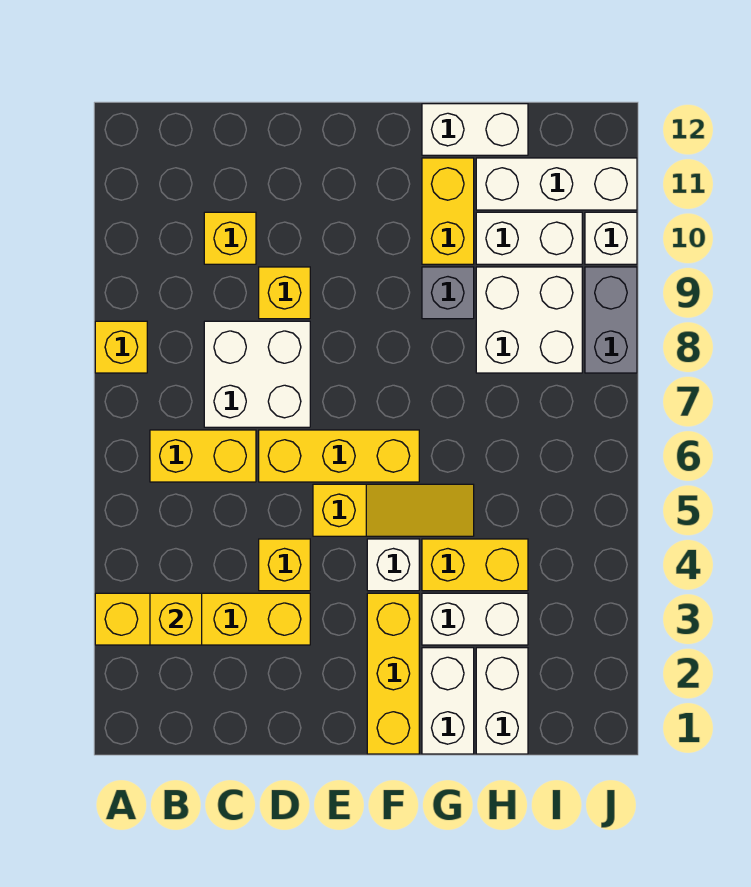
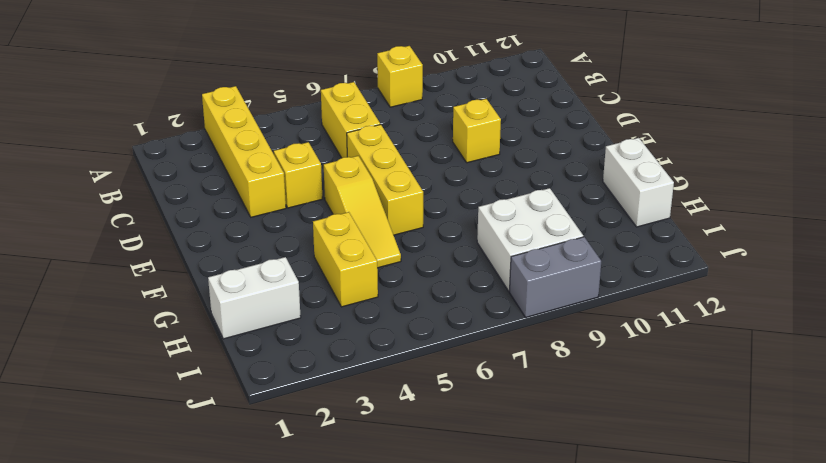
none -> white brick C7:D8 level 1
none -> yellow brick C10 level 1
none -> yellow brick F1:F3 level 1

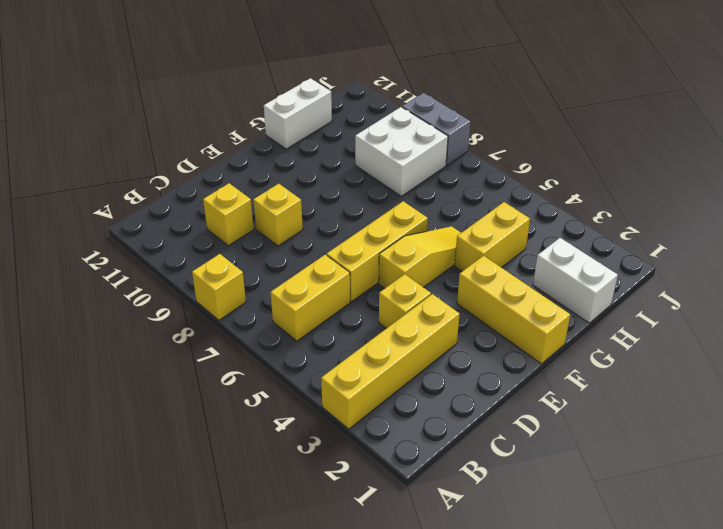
none -> white brick C7:D8 level 1
none -> white brick F4 level 1
none -> white brick G1:G2 level 1

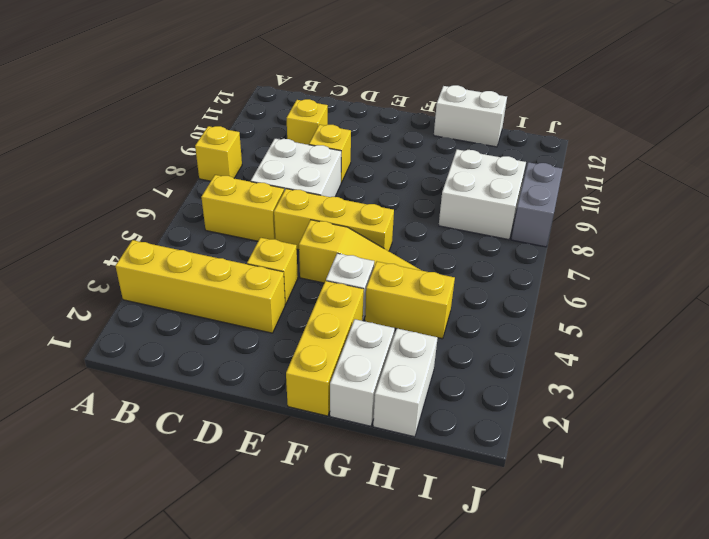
none -> white brick G3:H3 level 1
none -> grey brick G9 level 1
none -> yellow brick G10:G11 level 1

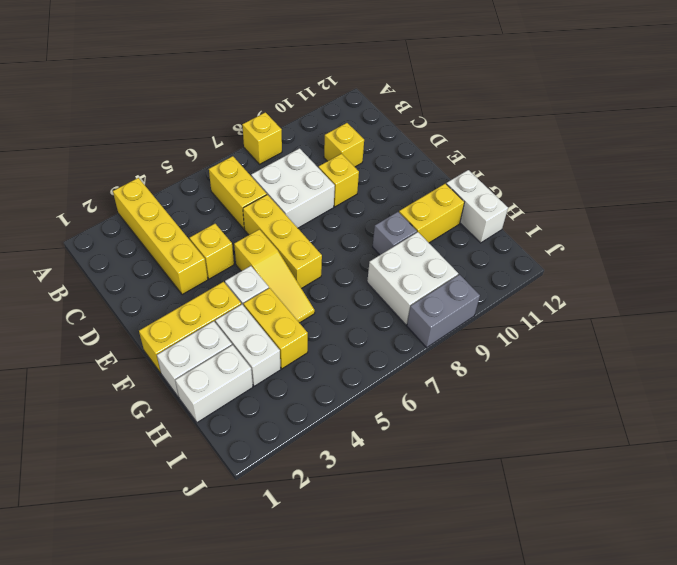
none -> white brick H10:I10 level 1
none -> white brick H11:J11 level 1
none -> white brick J10 level 1

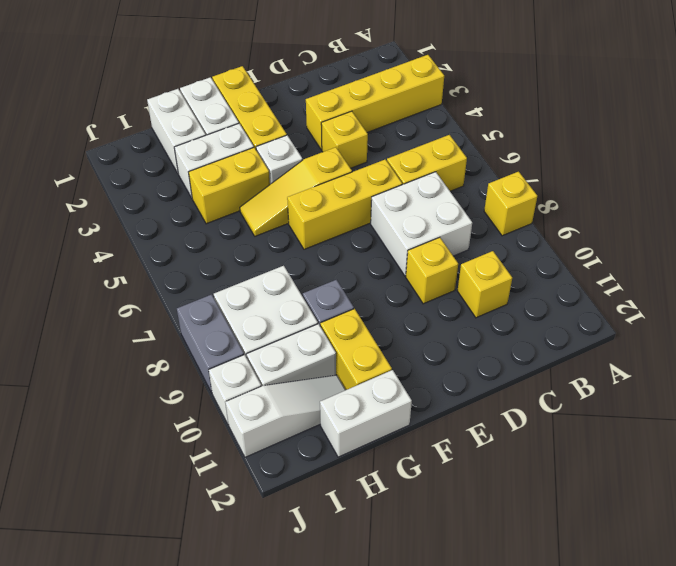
white slope H11:J11 level 1 top J -> white brick H11:J11 level 1
none -> yellow brick B3 level 2

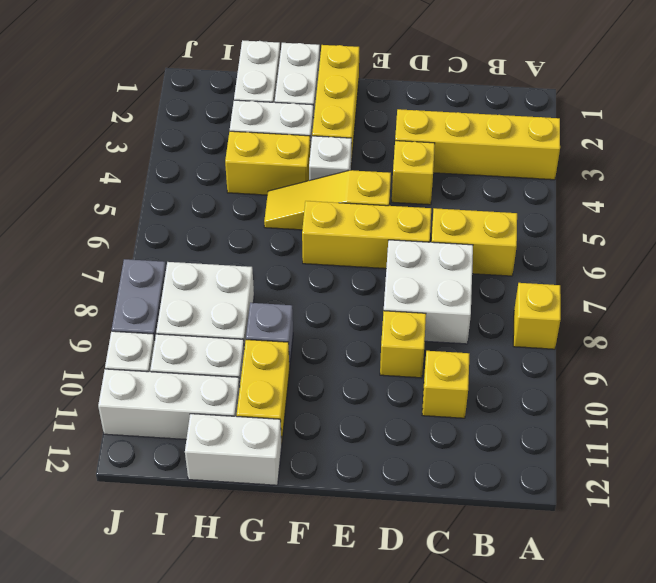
none -> yellow brick B3 level 2

